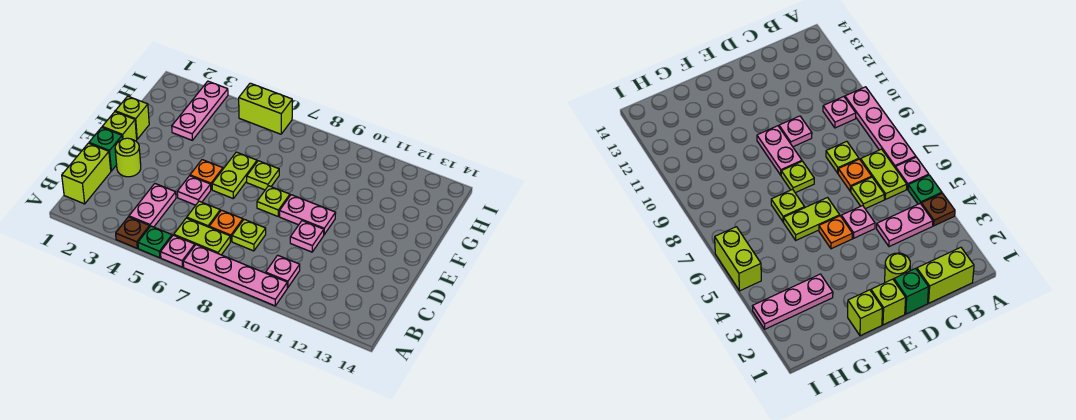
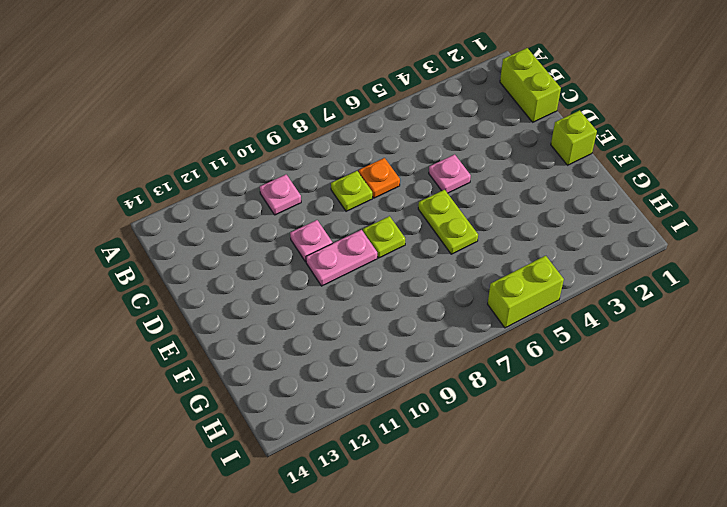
none -> brown plate A4 level 1
none -> green plate A5 level 1
none -> pink plate A6 level 1

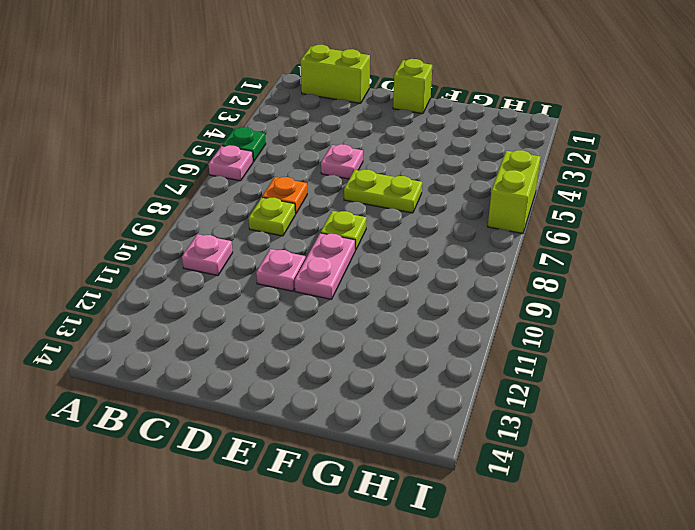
none -> brown plate A4 level 1
none -> pink plate A7:A10 level 1
none -> pink plate B4:C4 level 1

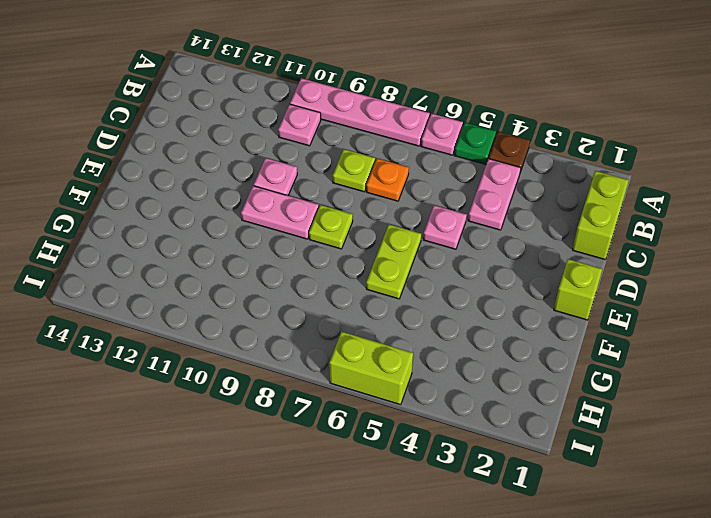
none -> lime plate B6:B7 level 1
none -> lime plate C6 level 1
none -> green brick D1 level 1

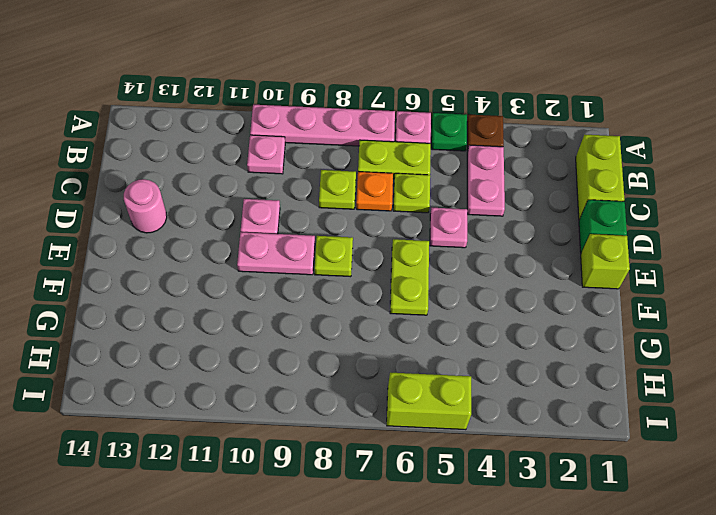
pink round brick D13 level 1 -> none
none -> lime round brick D2 level 1
none -> orange plate E5 level 1
none -> lime brick F1 level 1

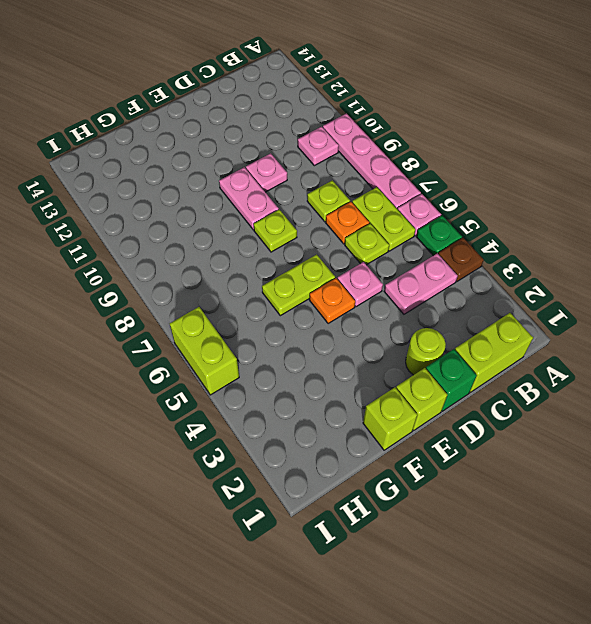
none -> lime plate F7 level 1
none -> pink plate G3:I3 level 1

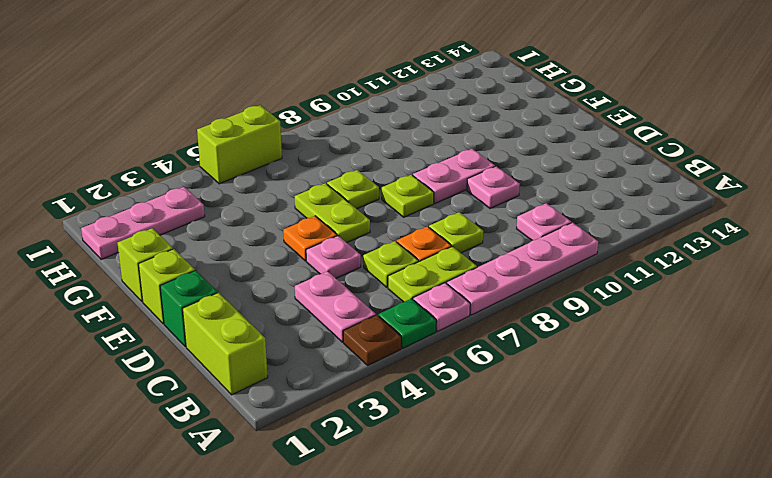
pink plate H1:H3 level 1 -> pink plate G3:I3 level 1
none -> lime round brick D2 level 1

